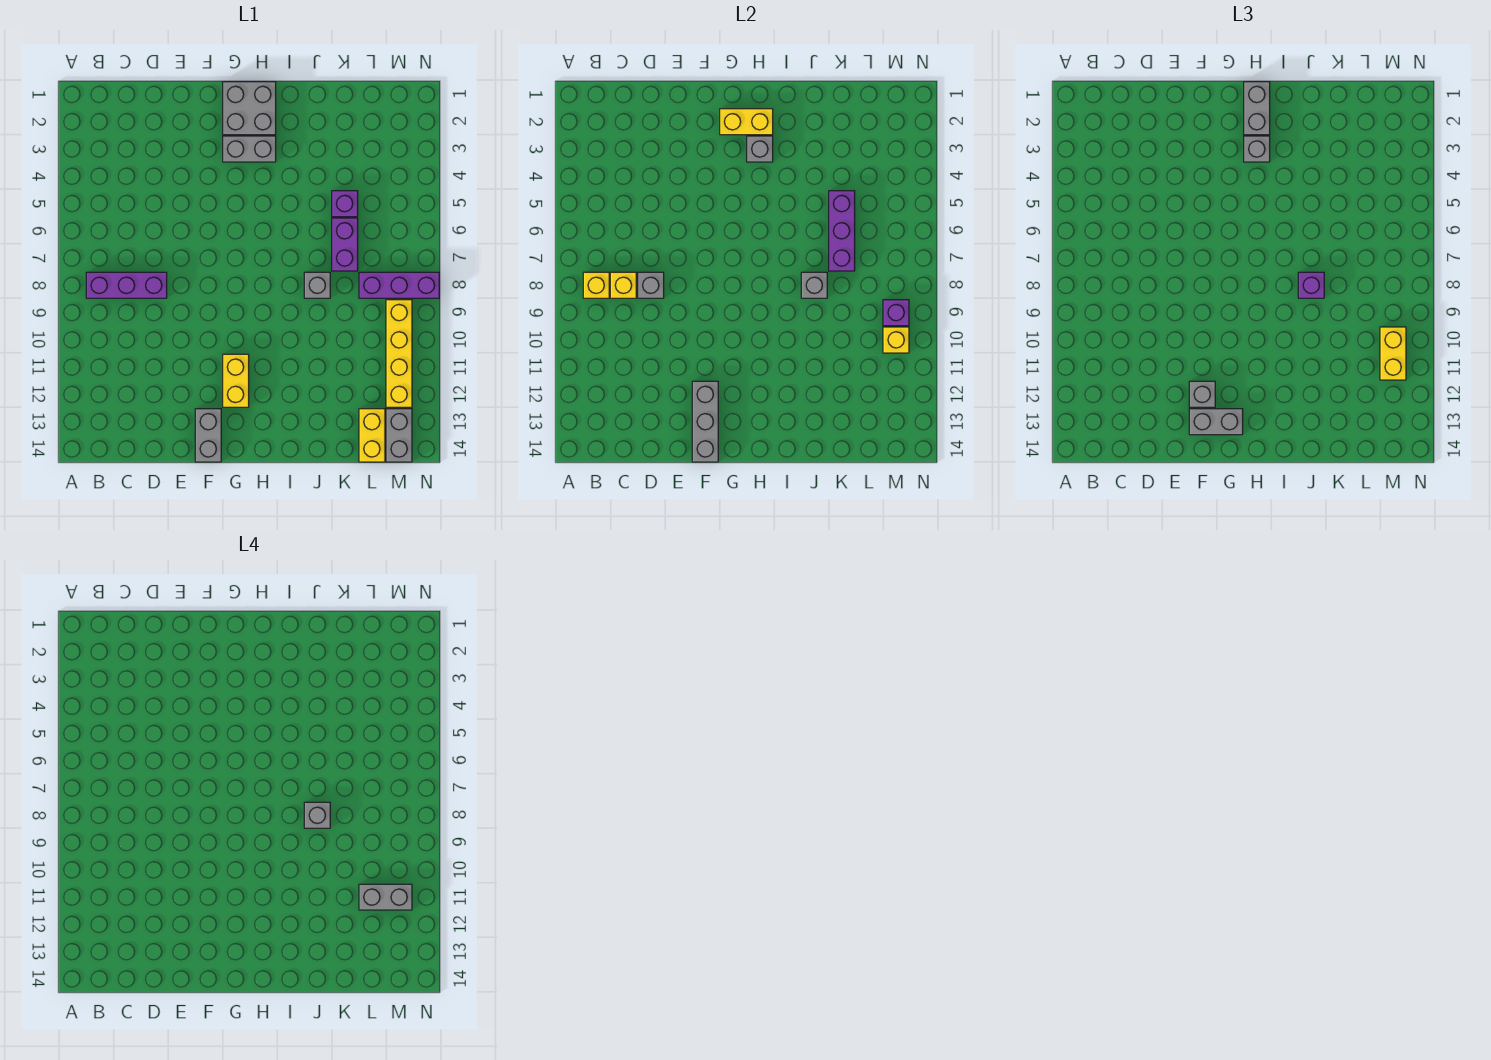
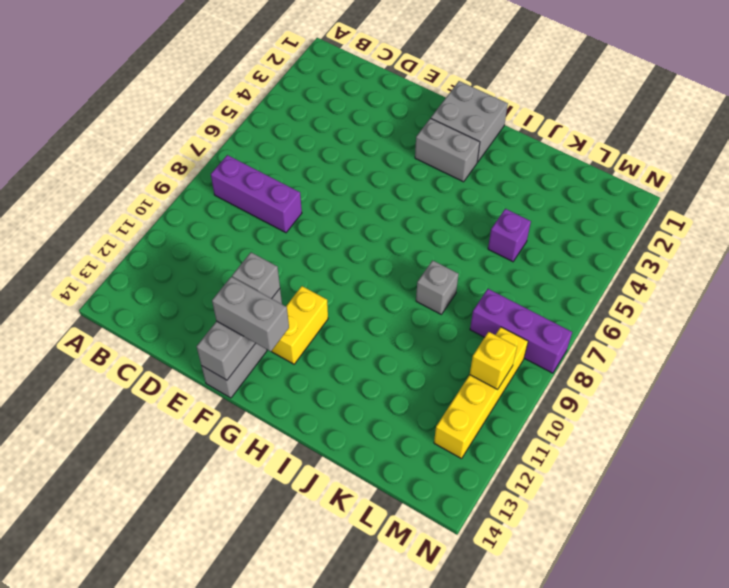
none -> purple brick K6:K7 level 1
none -> yellow brick L13:L14 level 1
none -> grey brick M13:M14 level 1
none -> yellow brick B8 level 2

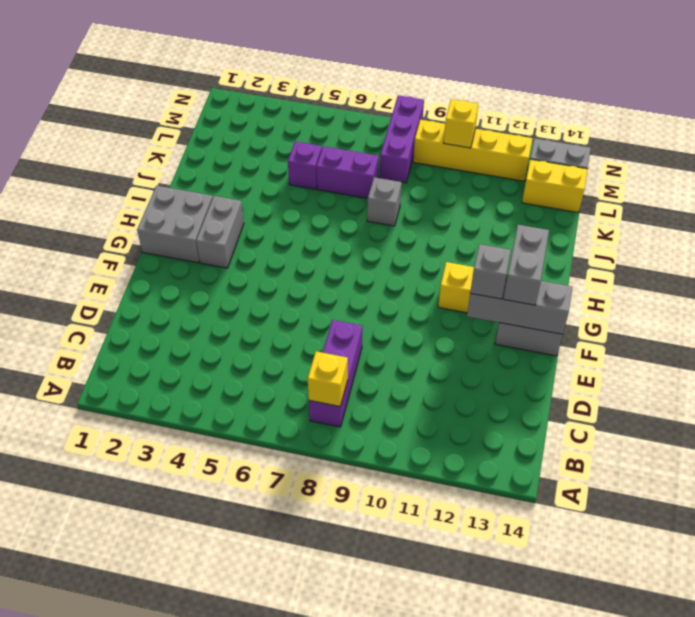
none -> yellow brick C8 level 2
none -> grey brick D8 level 2
none -> yellow brick G2:H2 level 2
none -> grey brick H3 level 2

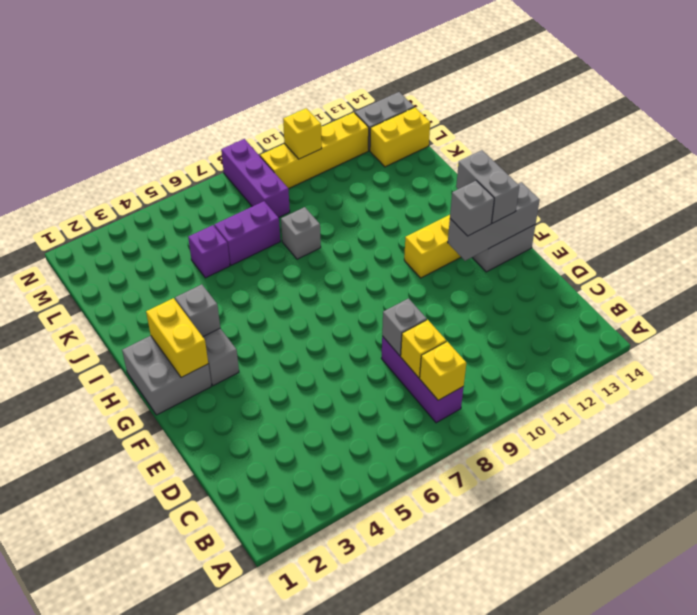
none -> grey brick J8 level 2
none -> purple brick K5:K7 level 2
none -> purple brick M9 level 2
none -> grey brick H1:H2 level 3

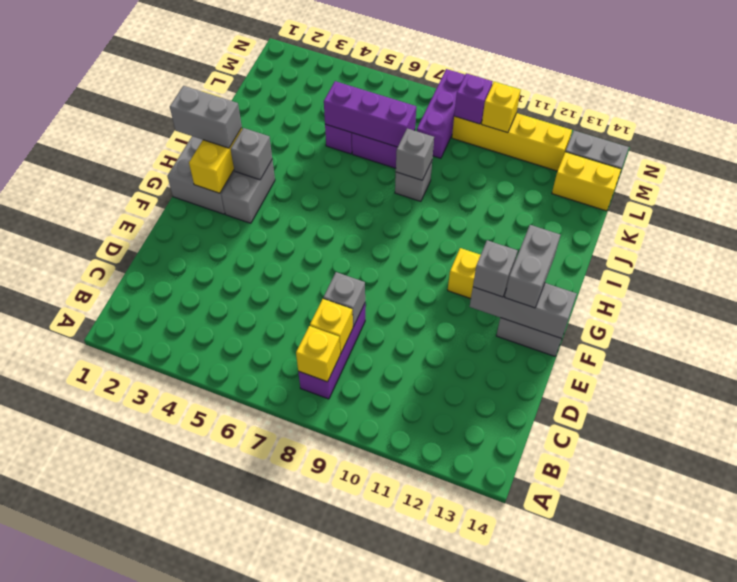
none -> grey brick H3 level 3
none -> purple brick J8 level 3
none -> yellow brick M10:M11 level 3
none -> grey brick J8 level 4

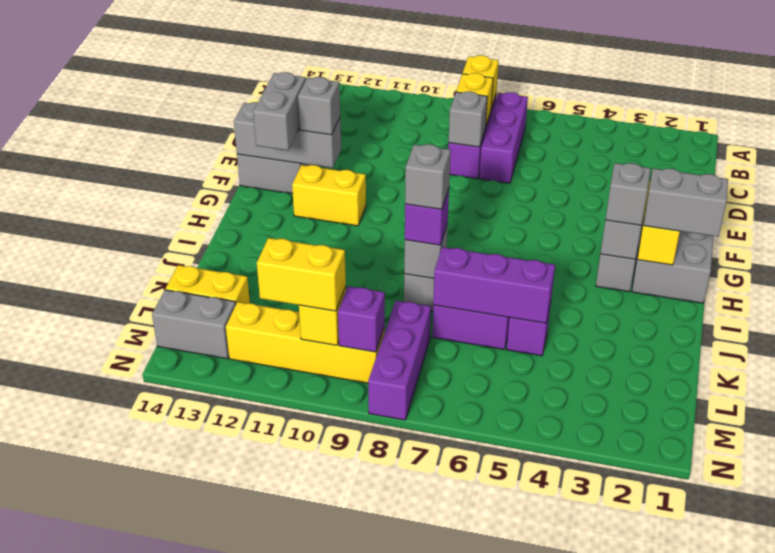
purple brick B7:D7 level 1 -> none
none -> grey brick L11:M11 level 4

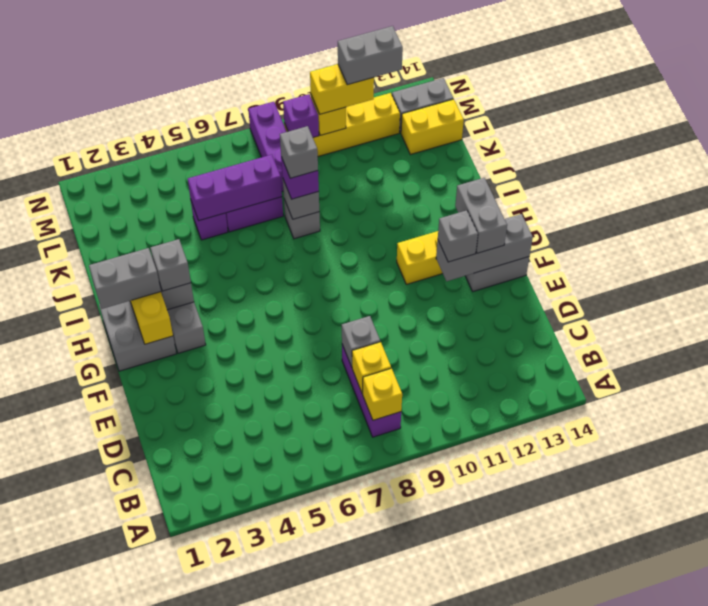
grey brick M11:M12 level 4 -> grey brick L11:M11 level 4

